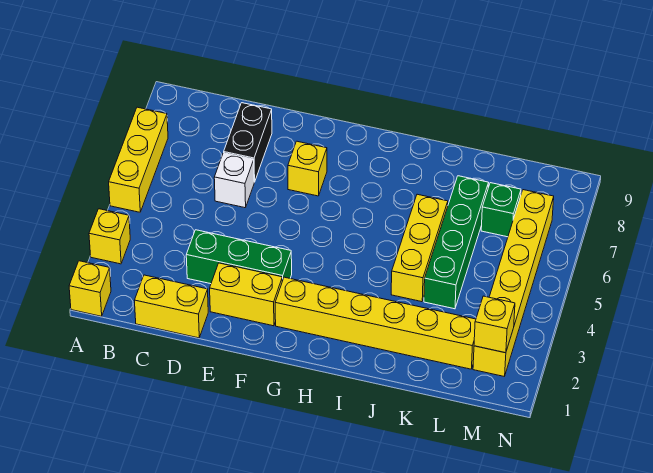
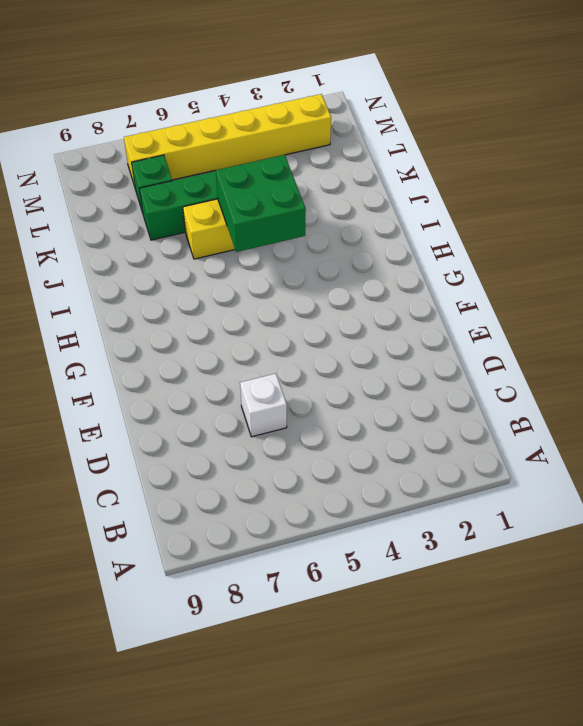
green brick I4:J5 level 2 -> none
none -> yellow brick A1 level 1
none -> yellow brick A3 level 1
none -> yellow brick A5:A7 level 1

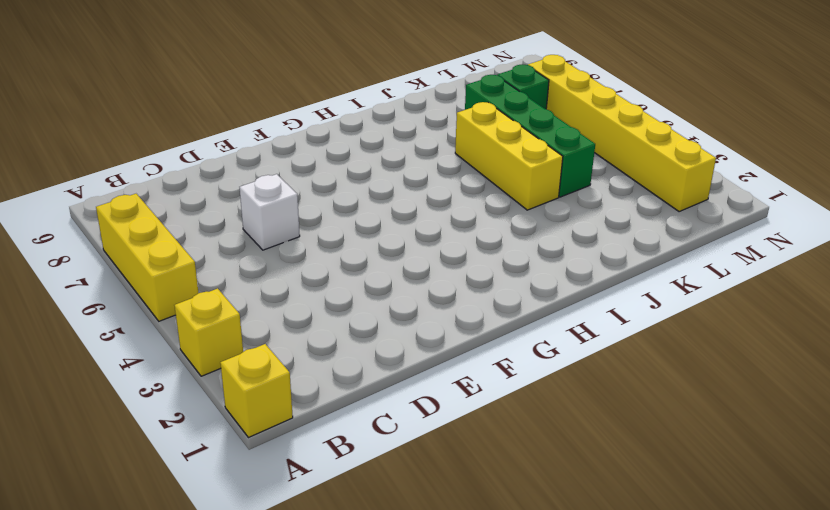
none -> yellow brick C1:D1 level 1
none -> green brick D3:F3 level 1
none -> black brick D7:D8 level 1

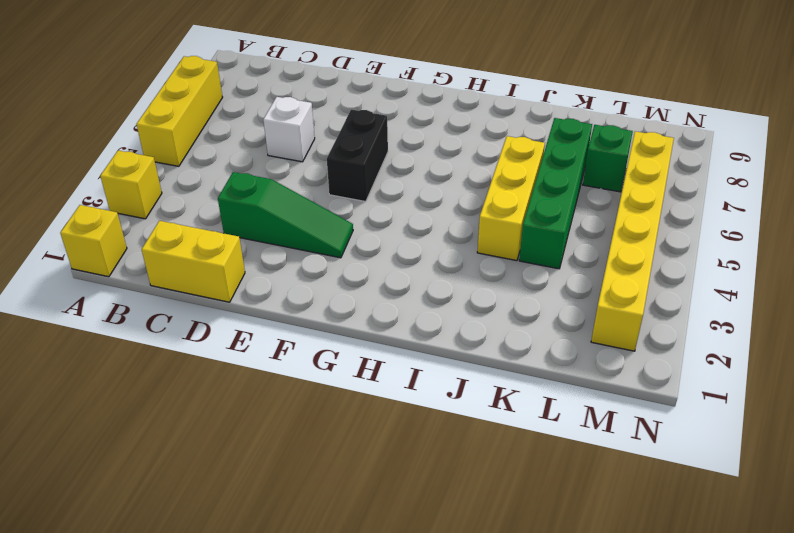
green slope D3:F3 level 1 top D -> green brick D3:F3 level 1
black brick F5:F6 level 1 -> black brick D7:D8 level 1
none -> yellow brick E2:F2 level 1
none -> yellow brick F7 level 1
none -> yellow brick G2:L2 level 1

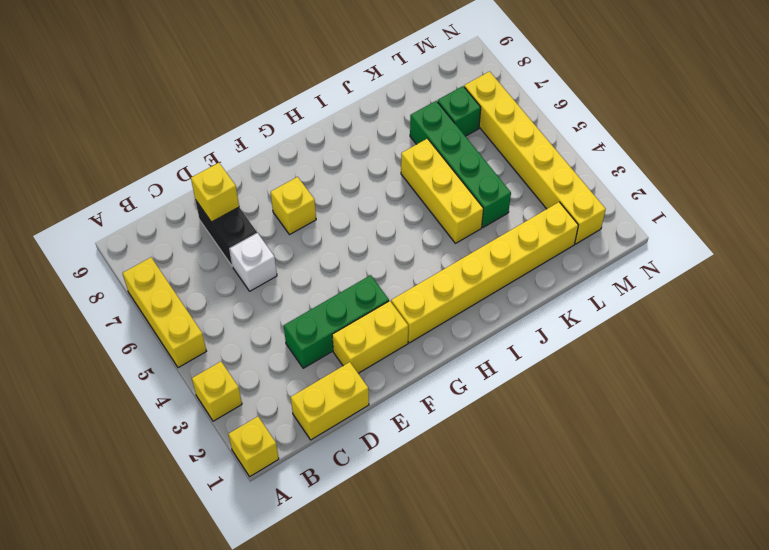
yellow brick D8 level 2 -> yellow brick M2 level 2

